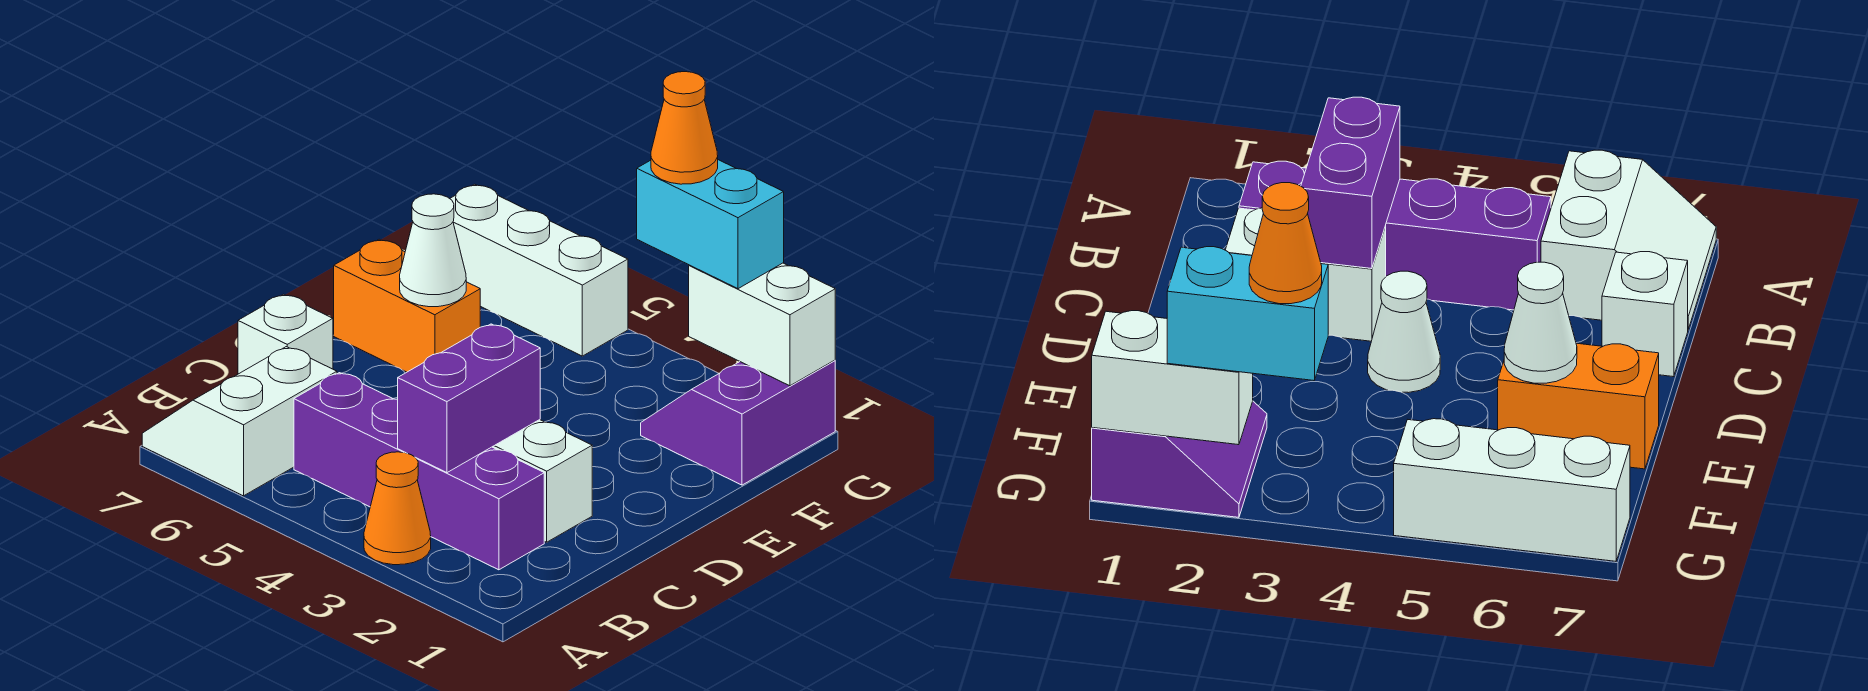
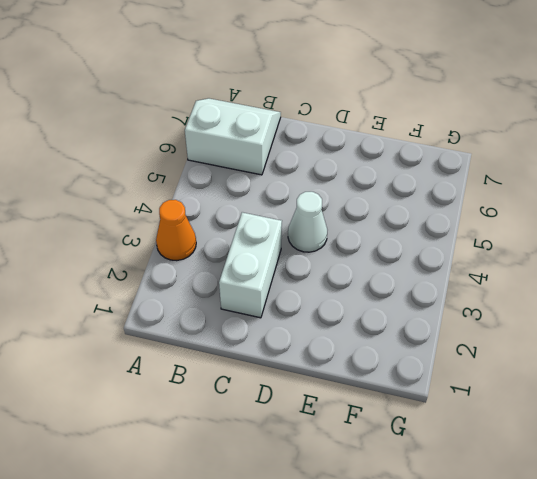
none -> purple brick B2:B5 level 1
none -> white brick C7 level 1
none -> orange brick E6:E7 level 1

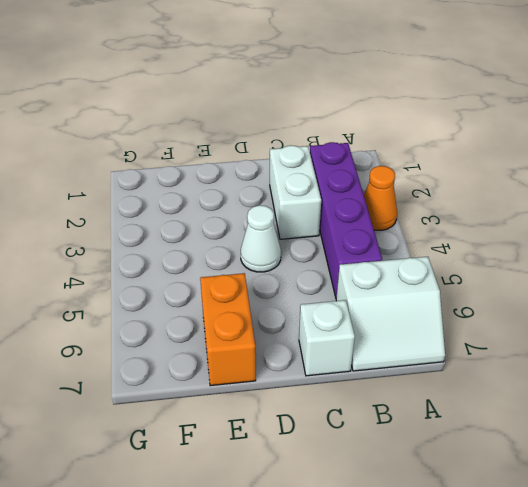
none -> purple slope F1:G2 level 1 top 1
none -> white brick G5:G7 level 1
none -> purple brick B3:C3 level 2

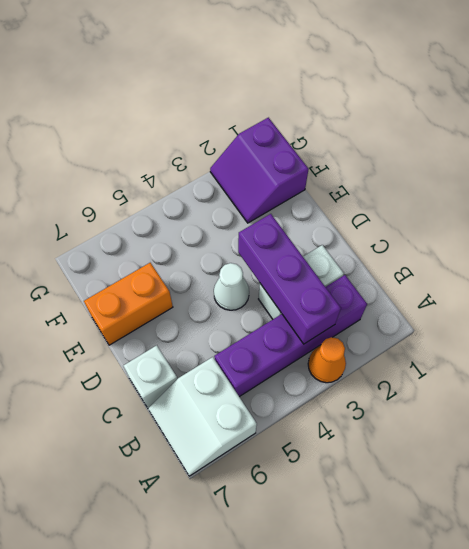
purple brick B3:D3 level 2 -> purple brick B3:C3 level 2
none -> white brick G5:G7 level 1
none -> white cone E6 level 2
none -> white brick G1:G2 level 2

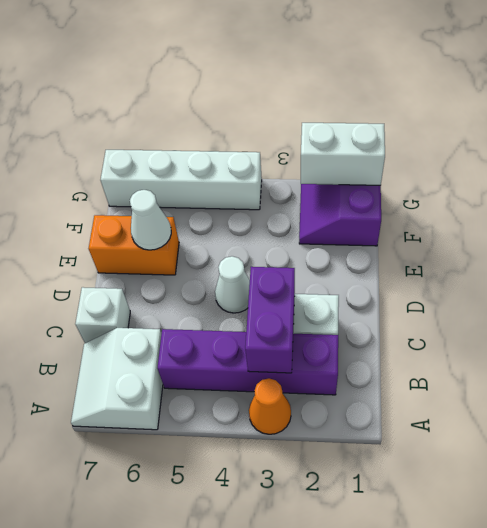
white brick G4:G7 level 1 -> white brick G5:G7 level 1
none -> cyan brick G2:G3 level 3
none -> orange cone G3 level 4

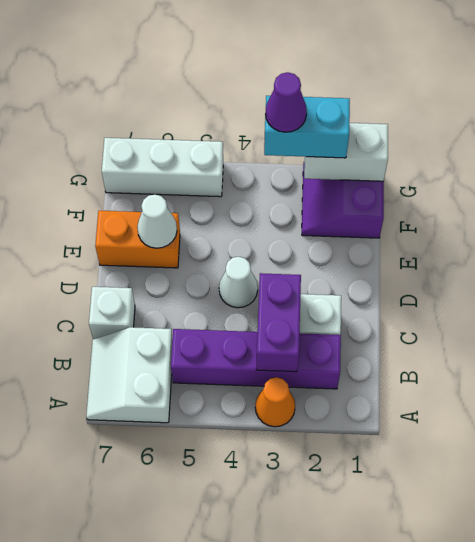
purple cone G3 level 4 -> orange cone G3 level 4

